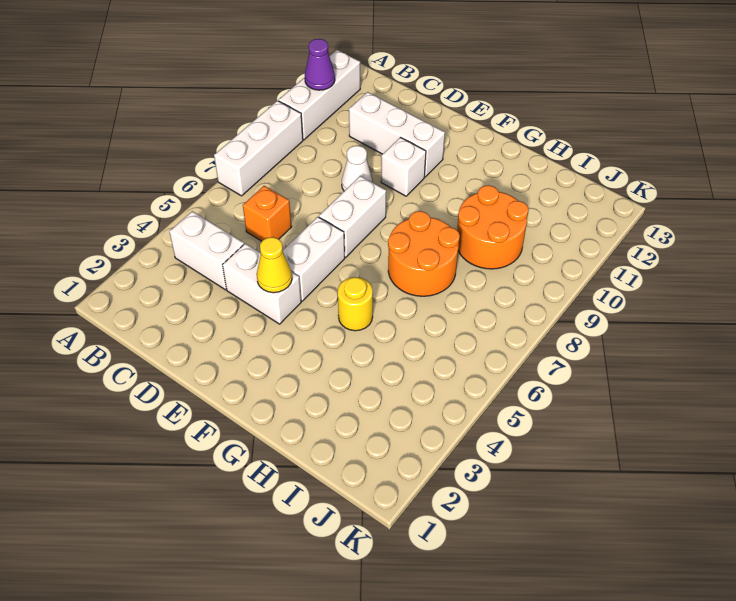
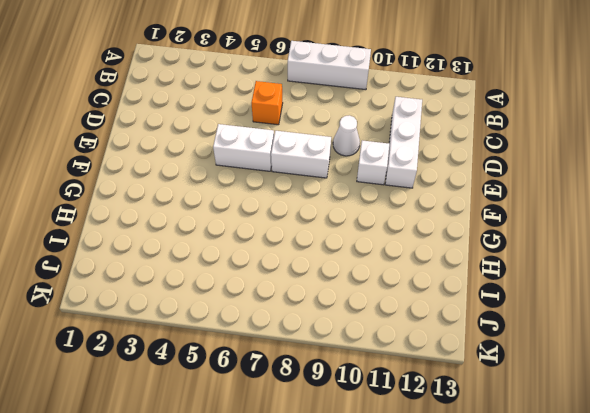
none -> white brick A10:A12 level 1
none -> white brick B4:C4 level 1
none -> white brick D4:E4 level 1

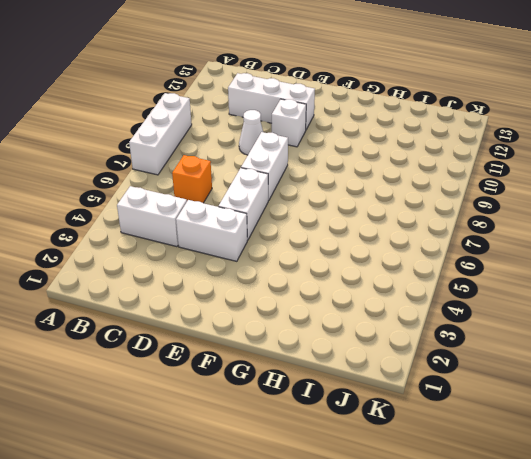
none -> white brick A10:A12 level 1
none -> yellow round brick G5 level 1
none -> orange round brick G7:H8 level 1

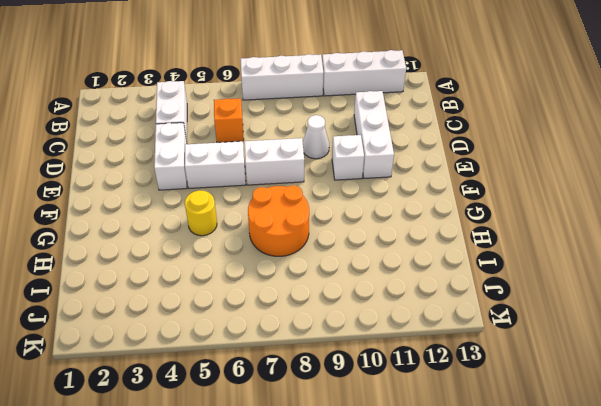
none -> orange round brick H9:I10 level 1
none -> purple cone A11 level 2
none -> yellow cone E4 level 2

